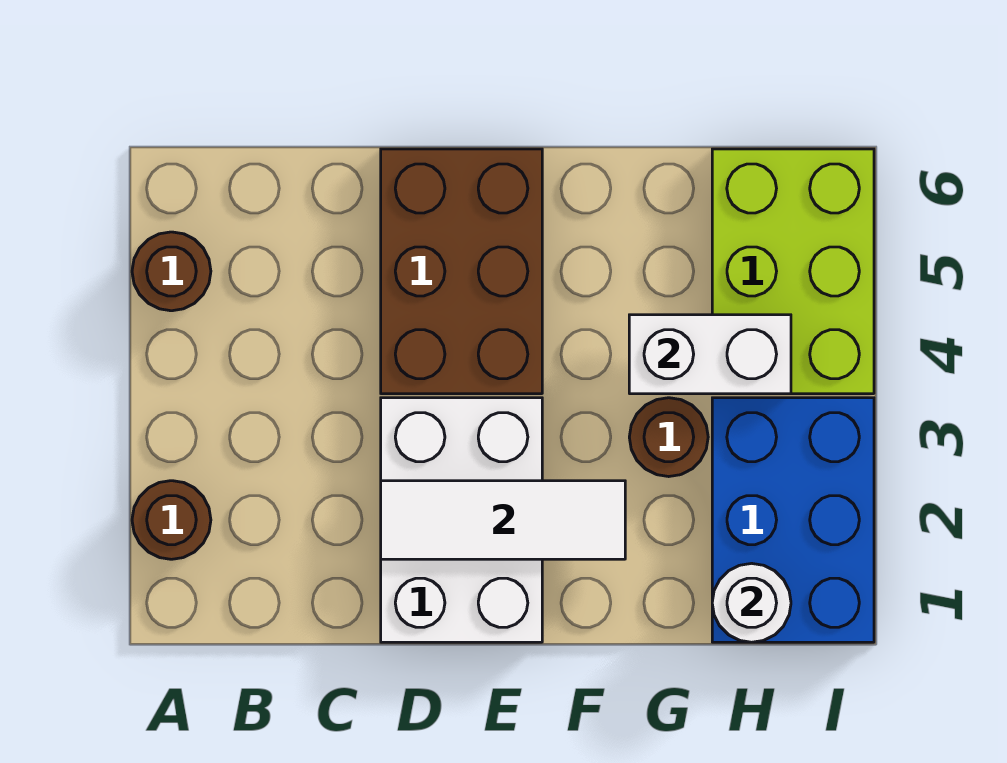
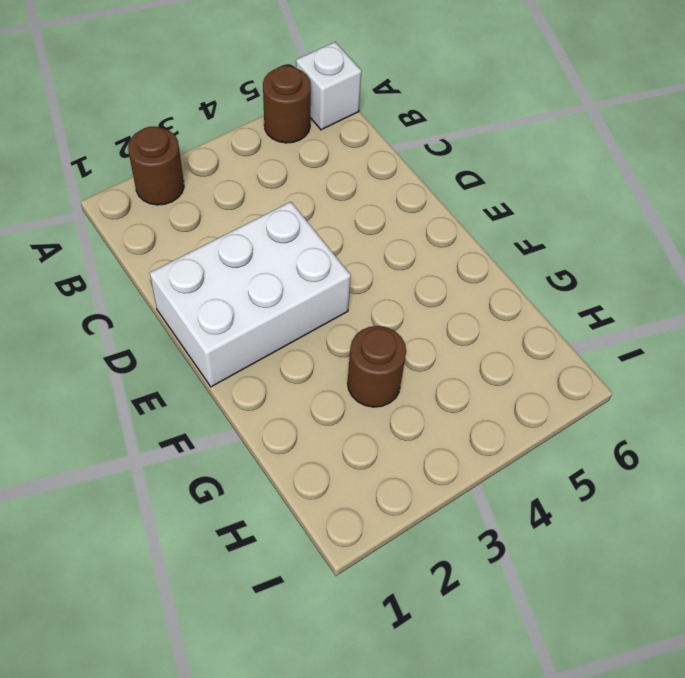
white brick A6 level 1 -> none
none -> brown brick D4:E6 level 1
none -> blue brick H1:I3 level 1

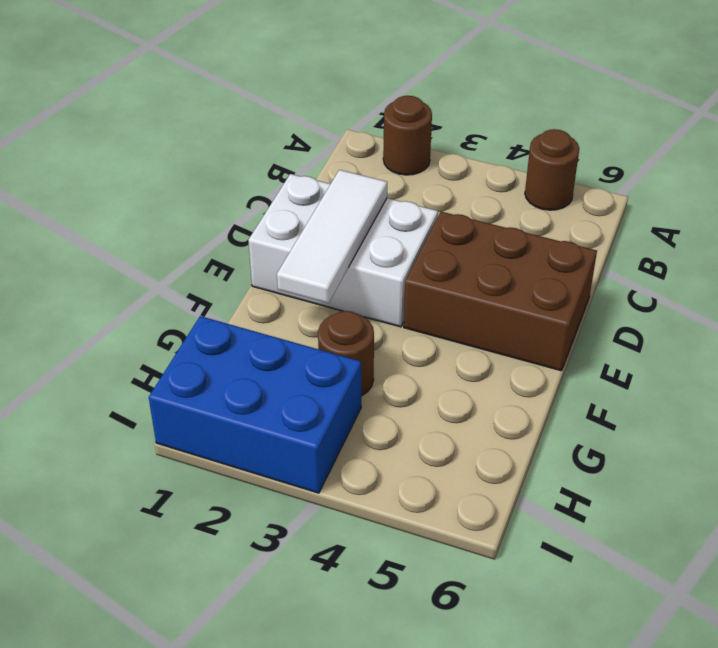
none -> lime brick H4:I6 level 1
none -> white brick G4:H4 level 2

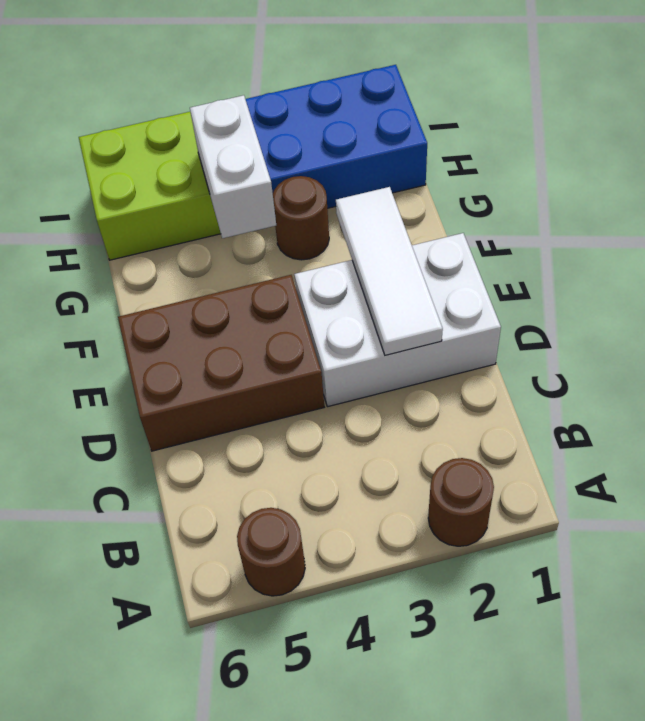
none -> white round brick H1 level 2

